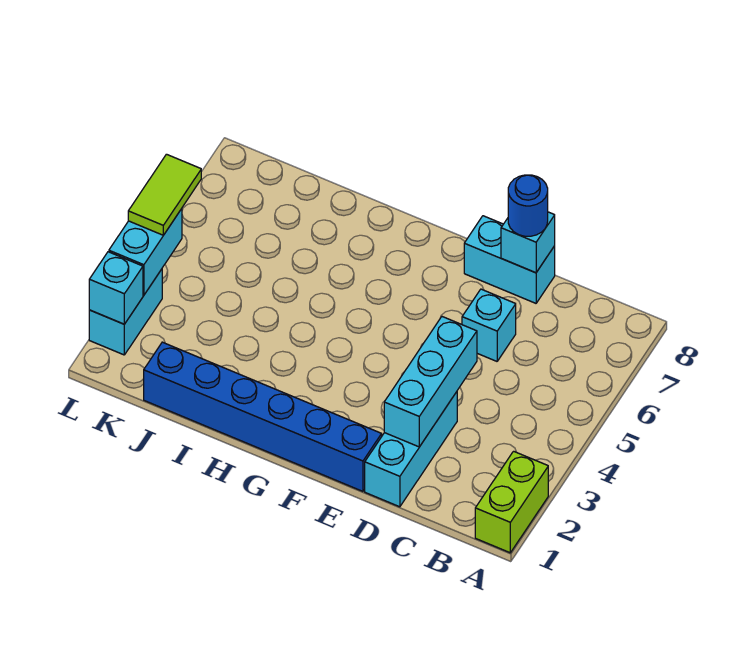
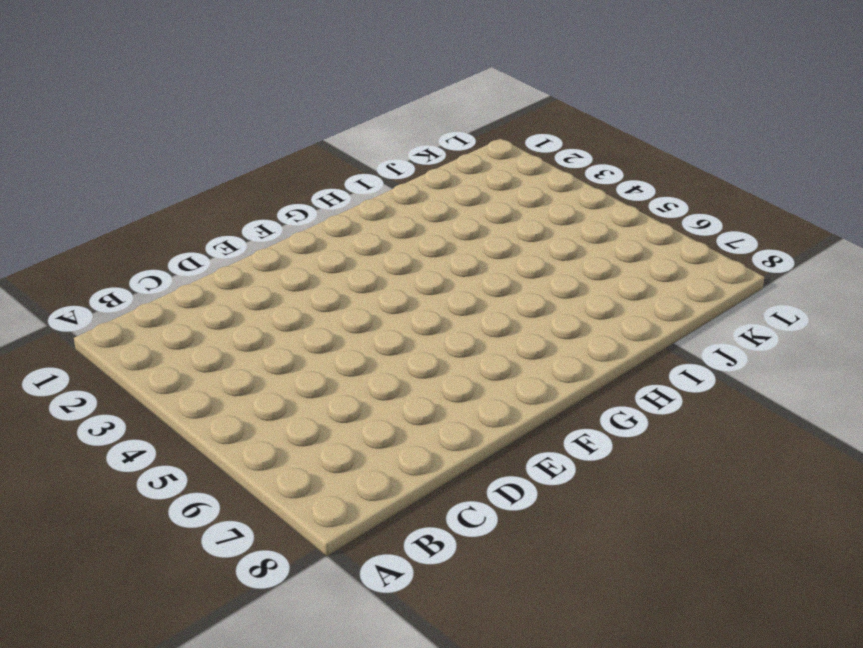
none -> lime brick A1:A2 level 1
none -> cyan brick D1:D3 level 1
none -> cyan brick D6 level 1

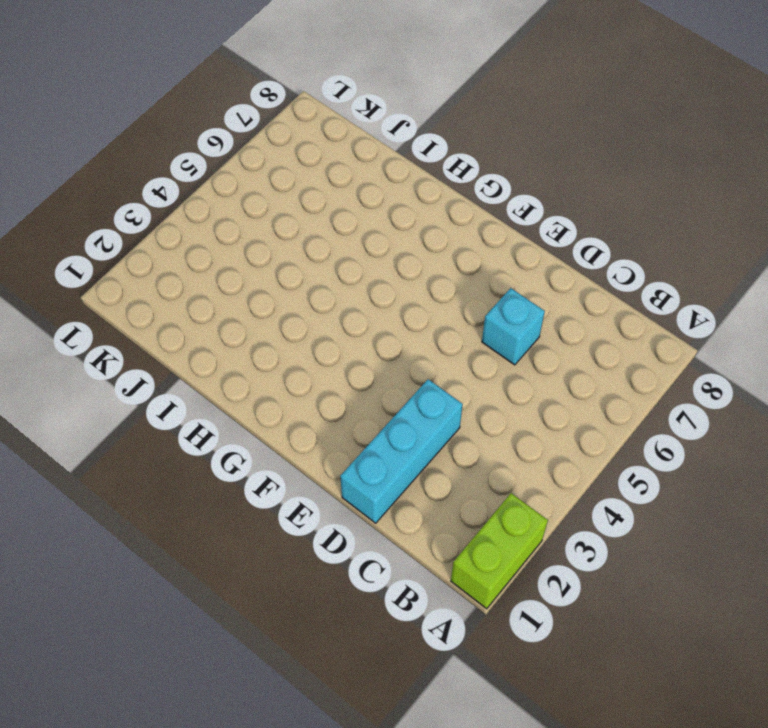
none -> cyan brick D8:E8 level 1
none -> blue brick E1:J1 level 1
none -> cyan brick L2:L3 level 1

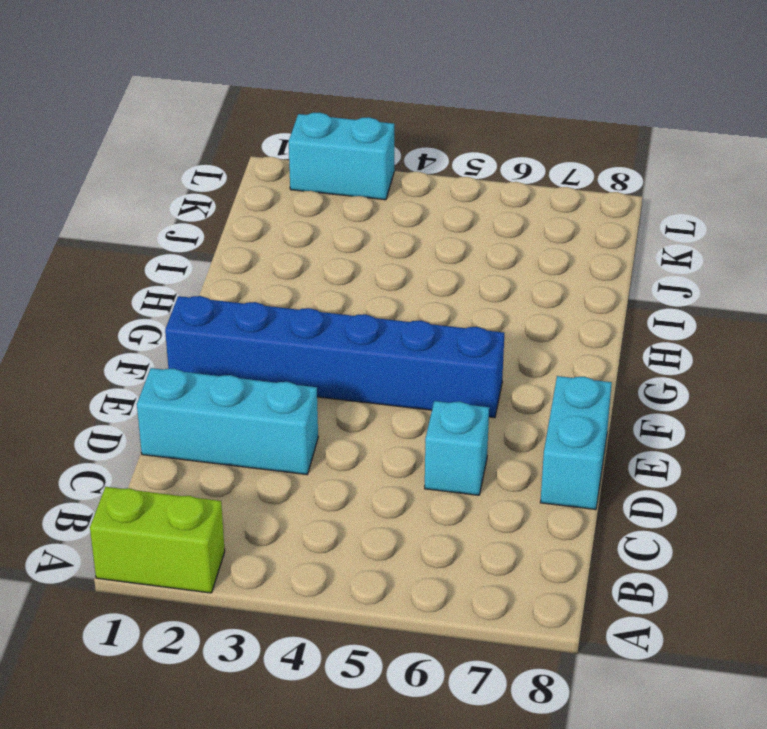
blue brick F1:F6 level 1 -> blue brick E1:J1 level 1
none -> cyan brick D2:D4 level 2
none -> cyan brick D8 level 2
none -> cyan brick L2 level 2

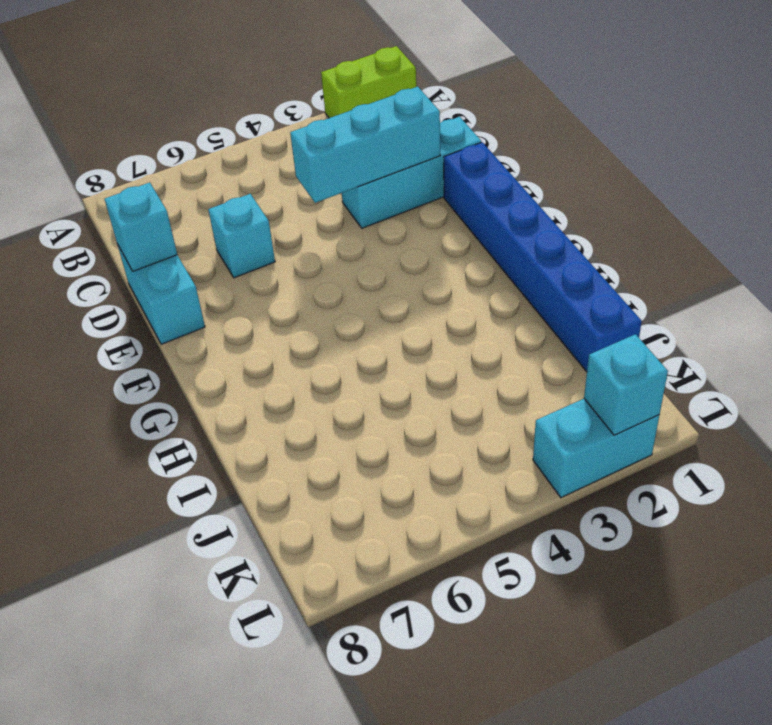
none -> cyan brick L3:L4 level 2
none -> blue round brick D8 level 3
none -> lime tile L4:L5 level 3

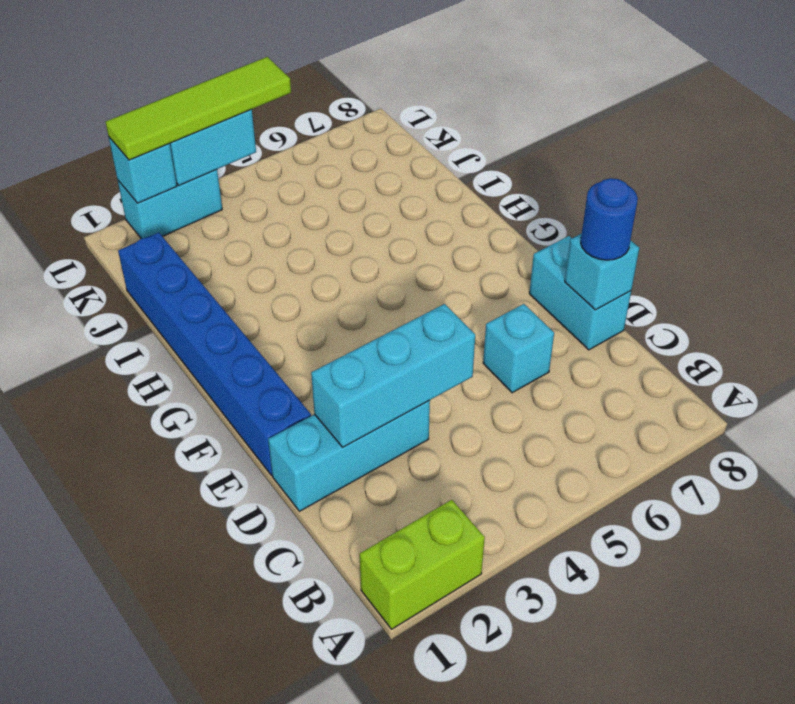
lime tile L2:L5 level 3 -> lime tile L4:L5 level 3

